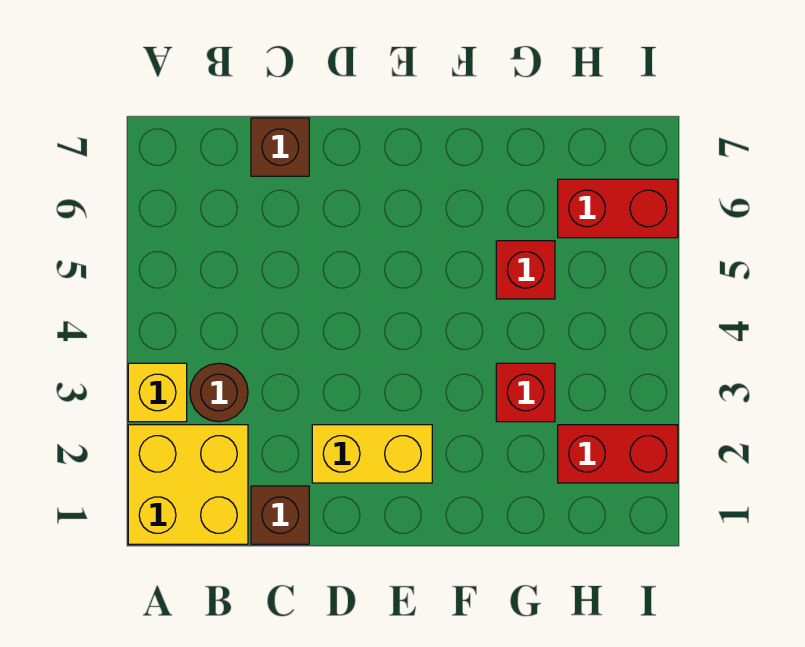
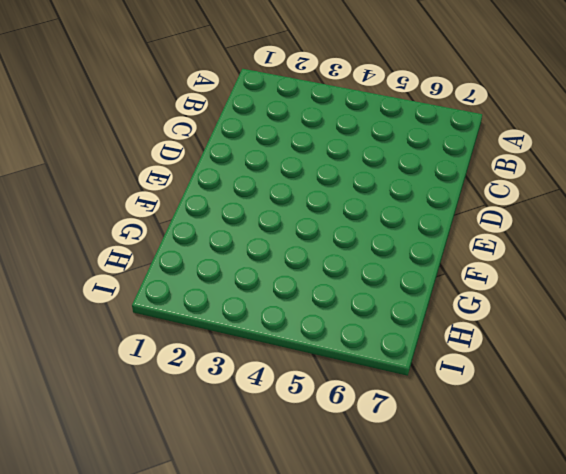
none -> yellow brick A1:B2 level 1
none -> yellow brick A3 level 1

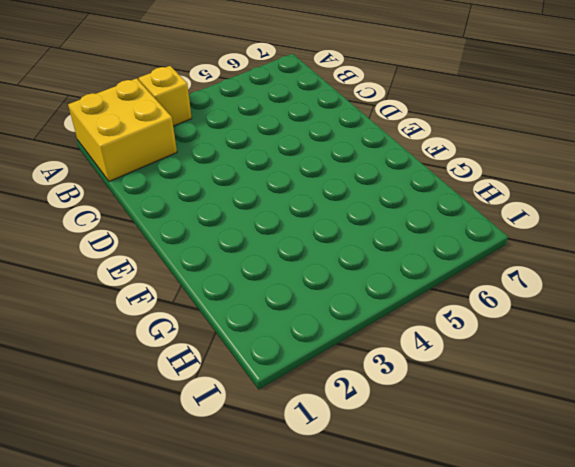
none -> brown round brick B3 level 1
none -> brown brick C1 level 1

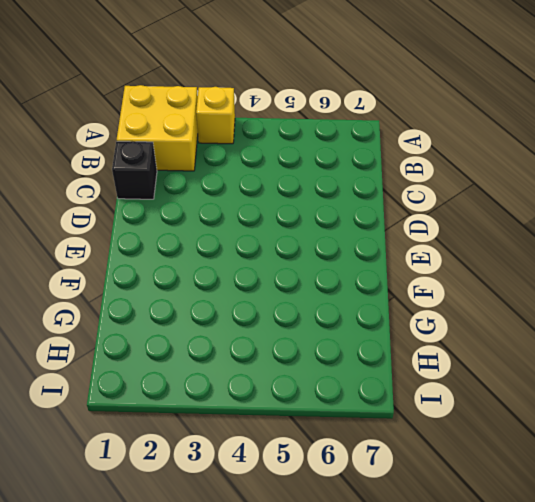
black brick C1 level 1 -> brown brick C1 level 1
none -> brown round brick B3 level 1
none -> brown brick C7 level 1

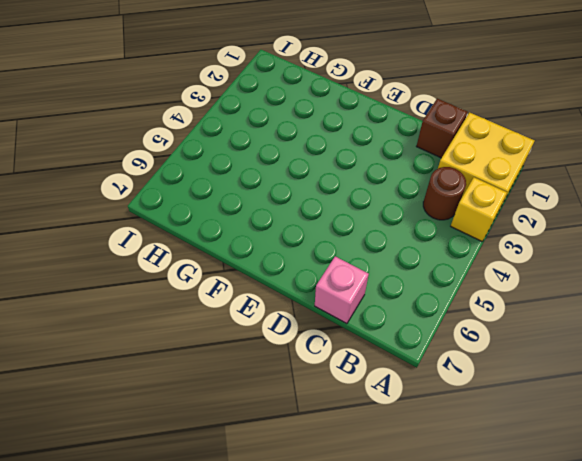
pink brick C7 level 1 -> brown brick C7 level 1
none -> yellow brick D2:E2 level 1
none -> red brick G3 level 1

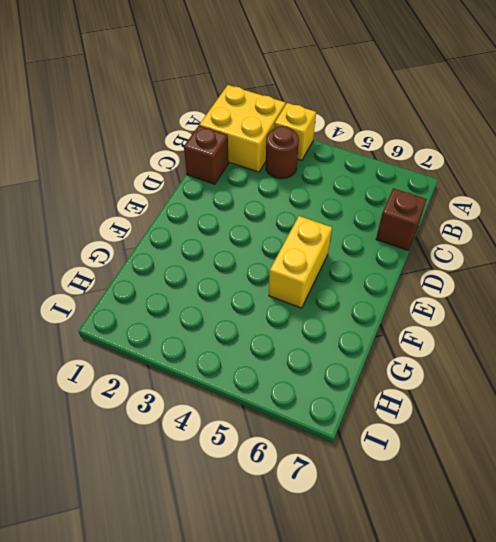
yellow brick E5:F5 level 1 -> yellow brick D2:E2 level 1
none -> red brick G3 level 1
none -> red brick G5 level 1

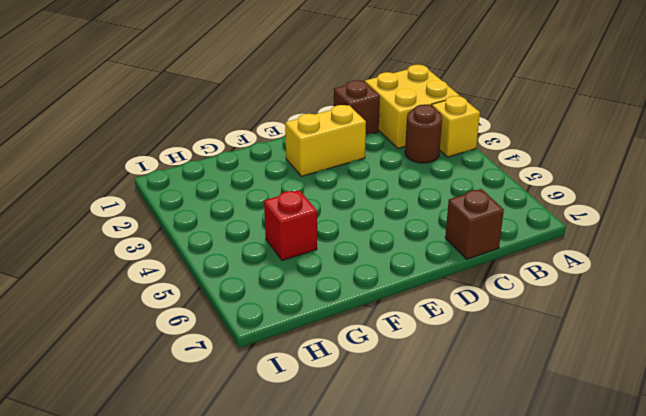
none -> red brick G3 level 1
none -> red brick H2:I2 level 1

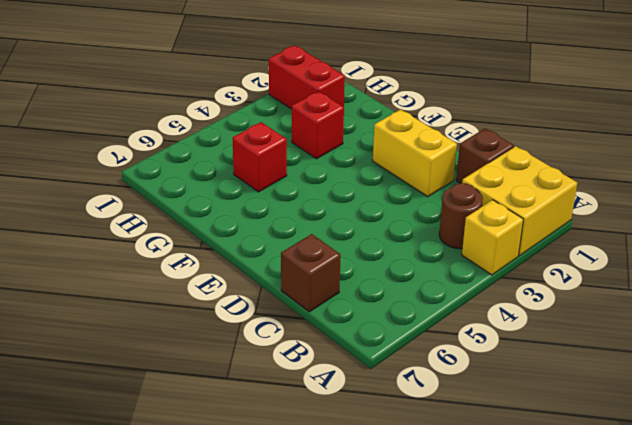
none -> red brick H6:I6 level 1

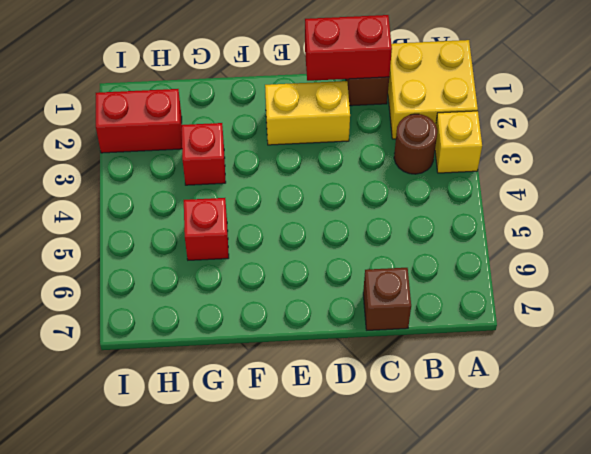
red brick C1:D1 level 2 -> red brick H6:I6 level 1

